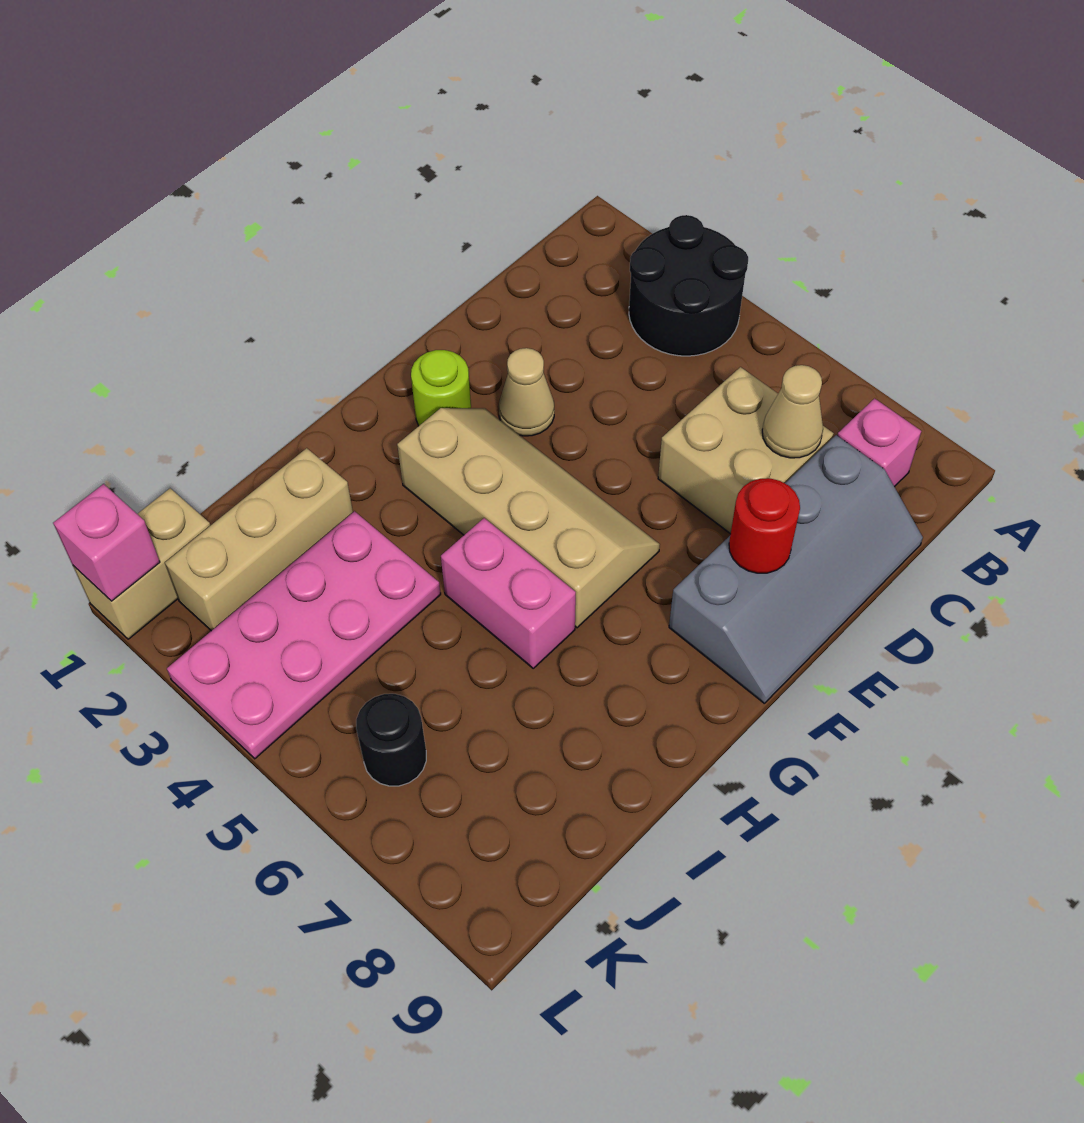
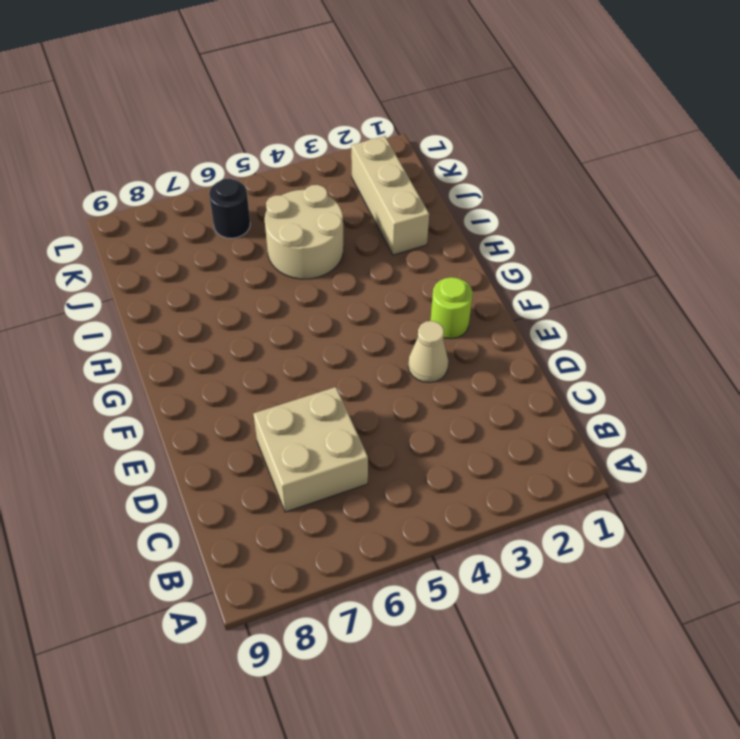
tan round brick I4:J5 level 1 -> pink plate I3:L4 level 1
none -> black round brick A3:B4 level 1
none -> pink brick B8 level 1
none -> grey slope C8:F9 level 1 top 8

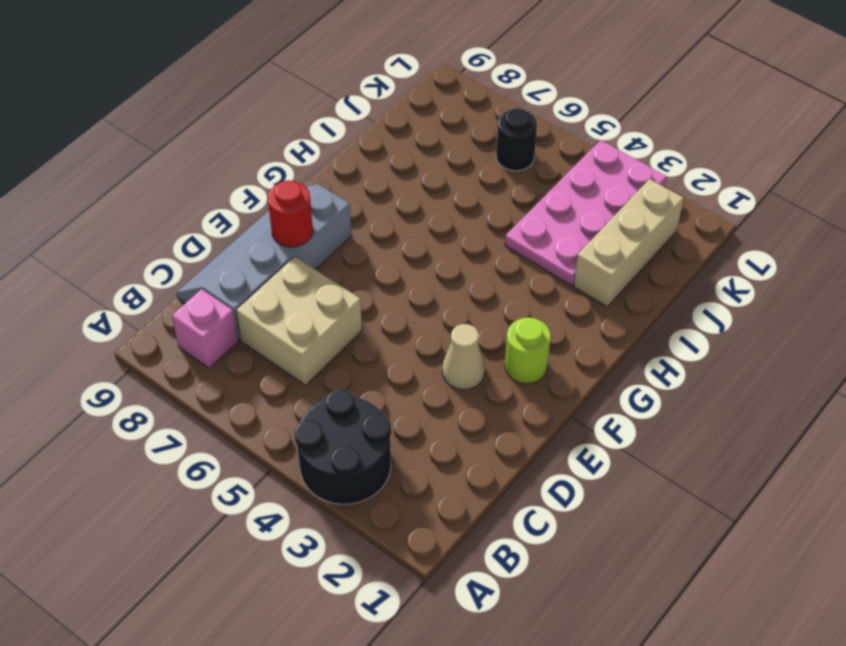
none -> tan slope F3:G6 level 1 top G
none -> pink brick H5:H6 level 1
none -> tan brick K1:L1 level 1

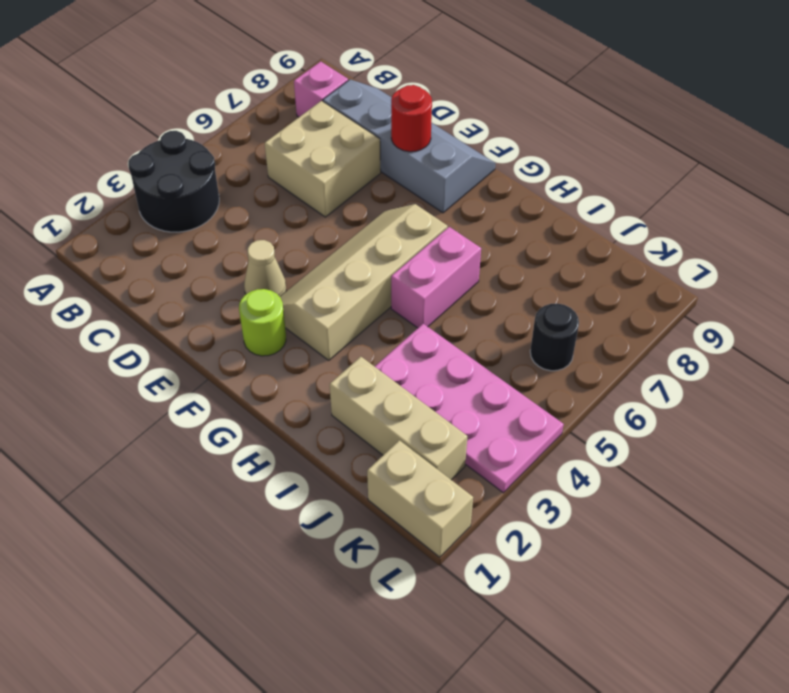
none -> tan cone C7 level 2
none -> pink brick L1 level 2

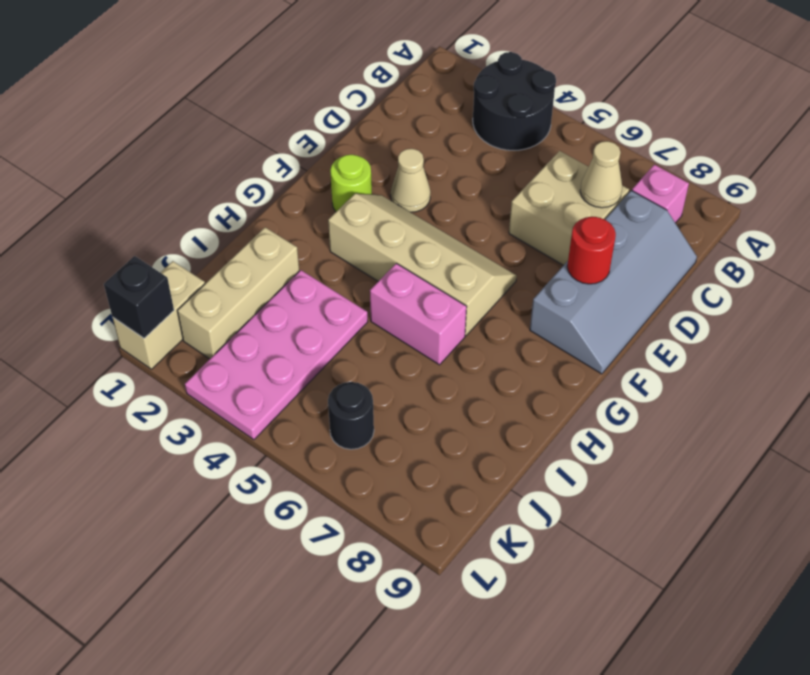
black brick L1 level 2 -> pink brick L1 level 2

